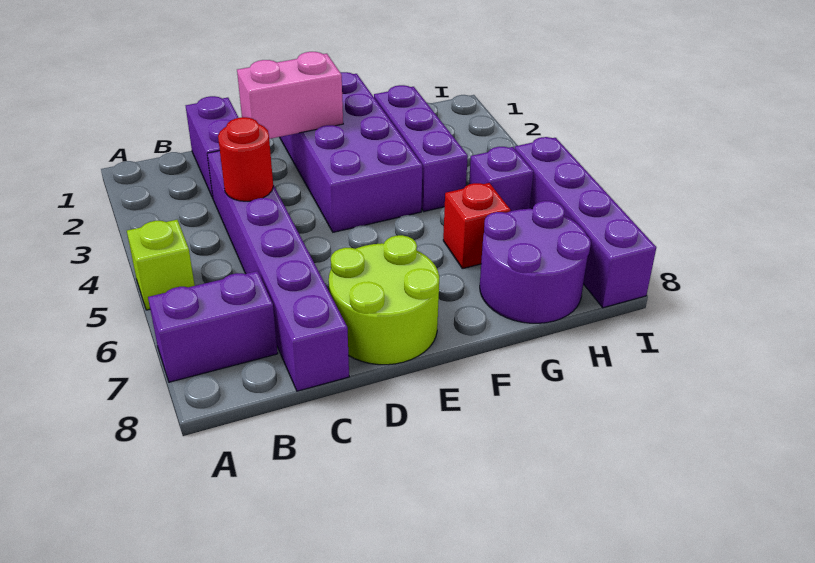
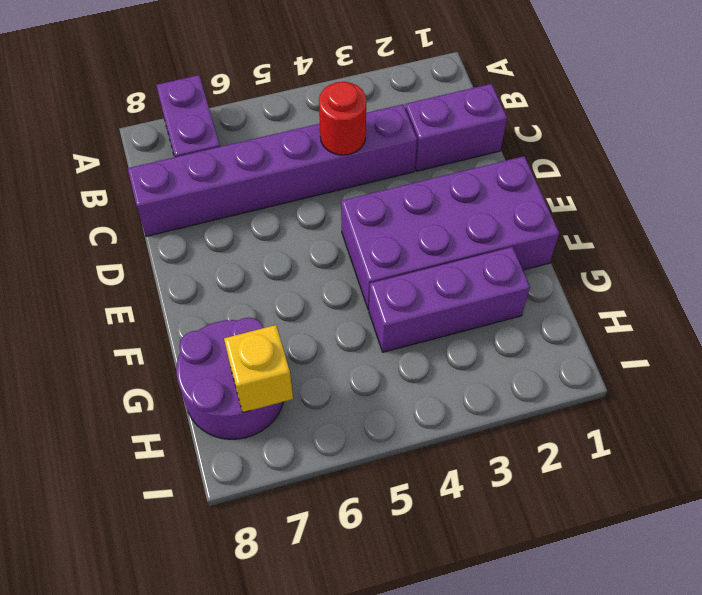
yellow brick H7 level 2 -> none
none -> lime brick A5 level 1
none -> lime round brick D7:E8 level 1
none -> red brick G6 level 1

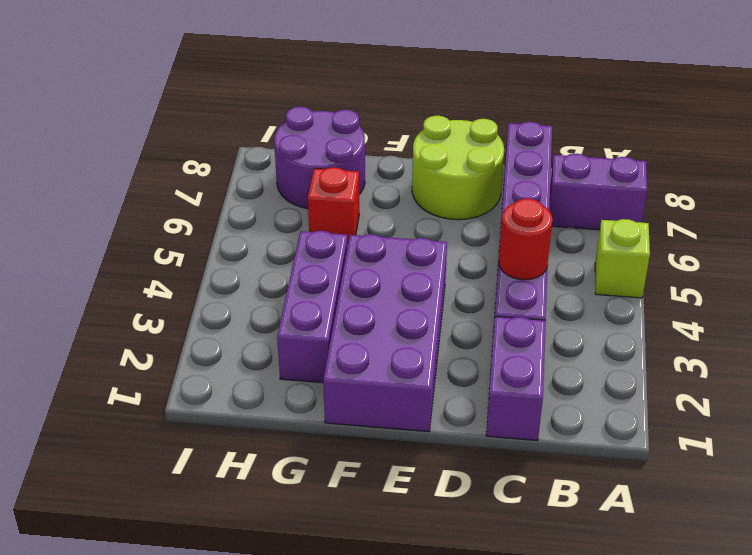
none -> purple brick H5 level 1
none -> purple brick I5:I8 level 1
none -> pink brick D2:E2 level 2

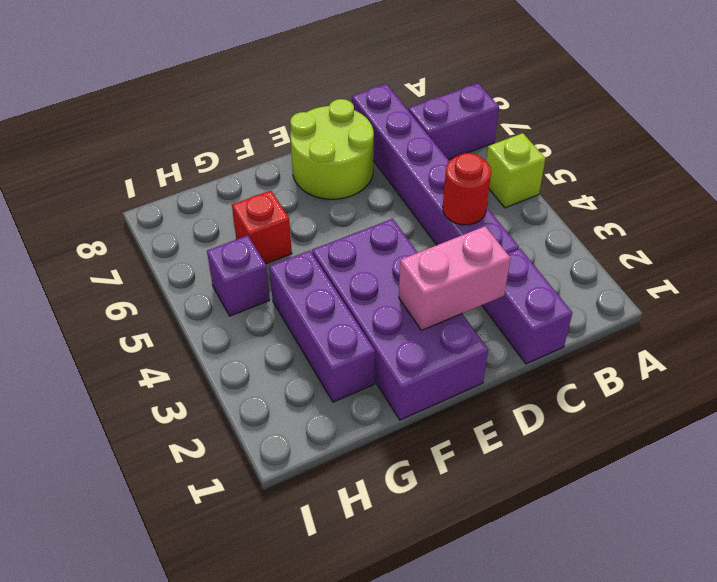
none -> purple round brick G7:H8 level 1
none -> purple brick I5:I8 level 1

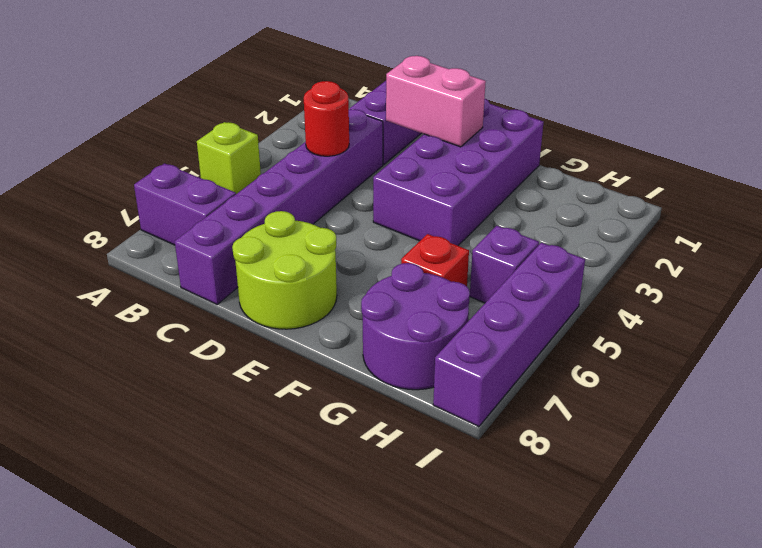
none -> purple brick G2:G4 level 1

